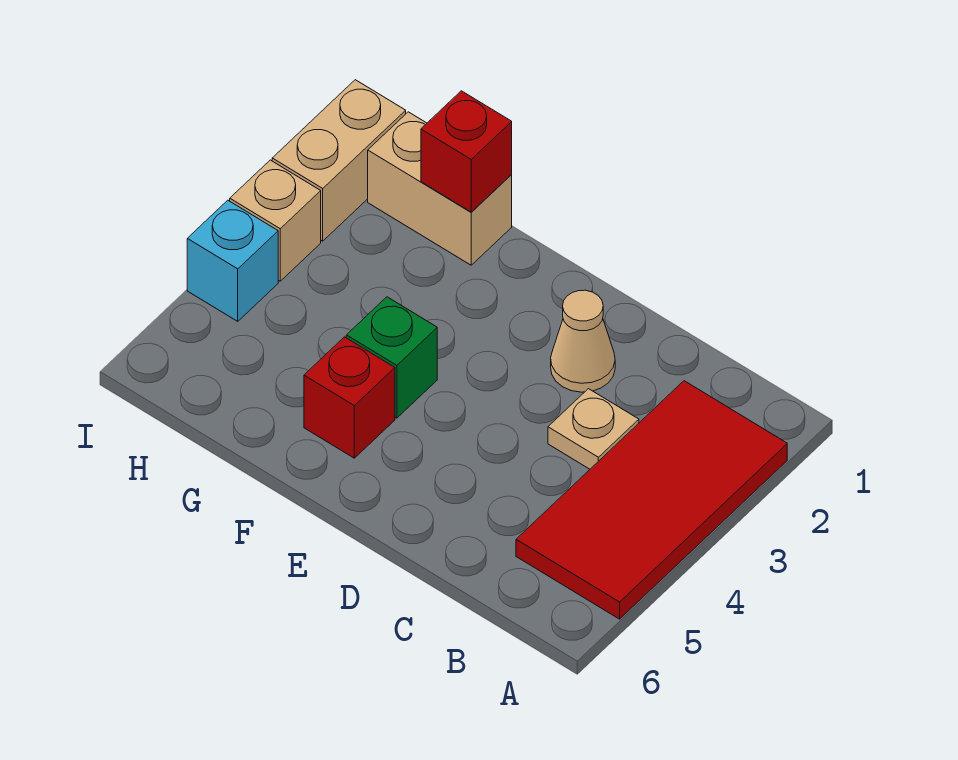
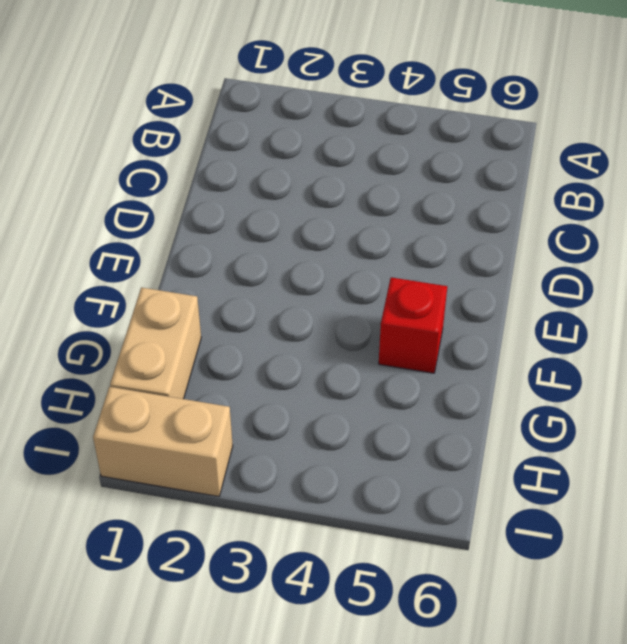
none -> red tile A2:B5 level 1
none -> tan plate C3 level 1

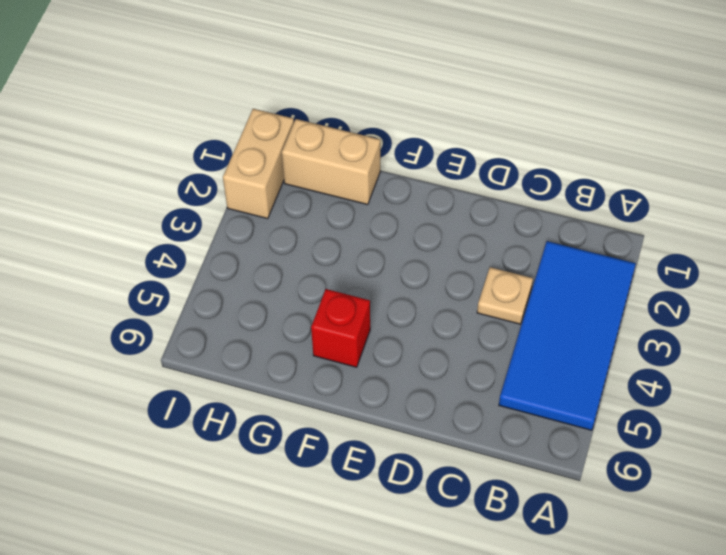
blue tile A2:B5 level 1 -> red tile A2:B5 level 1
none -> tan cone D2 level 1
none -> green brick F4 level 1

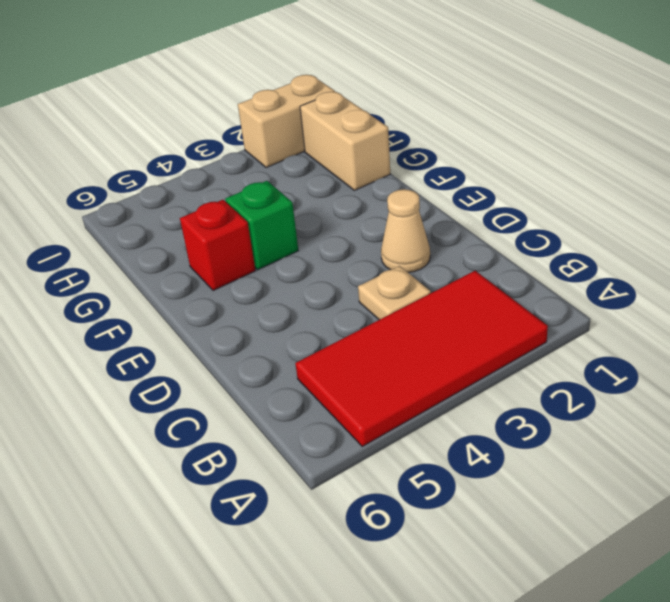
none -> tan brick I3 level 1
none -> cyan brick I4 level 1

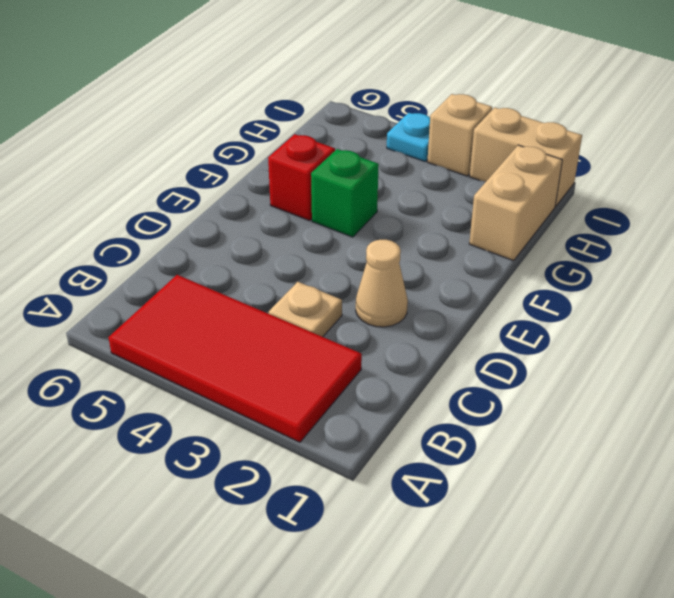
cyan plate I4 level 1 -> cyan brick I4 level 1
none -> red brick G1 level 2

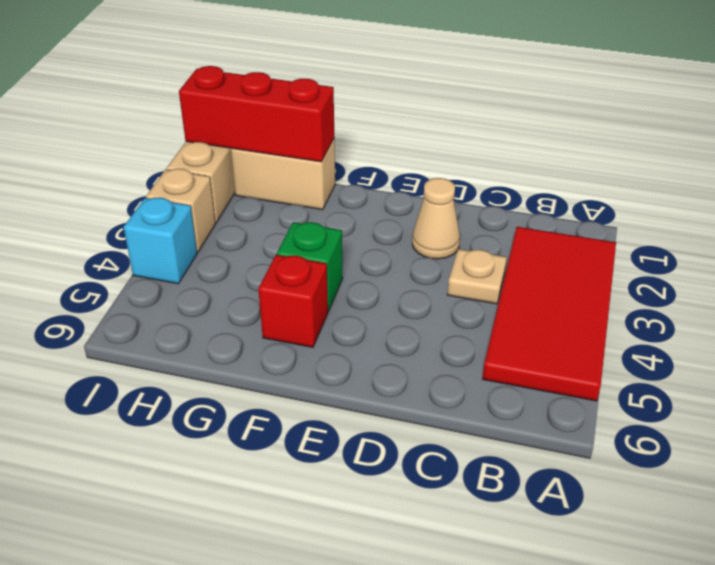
red brick G1:I1 level 2 -> red brick G1 level 2

